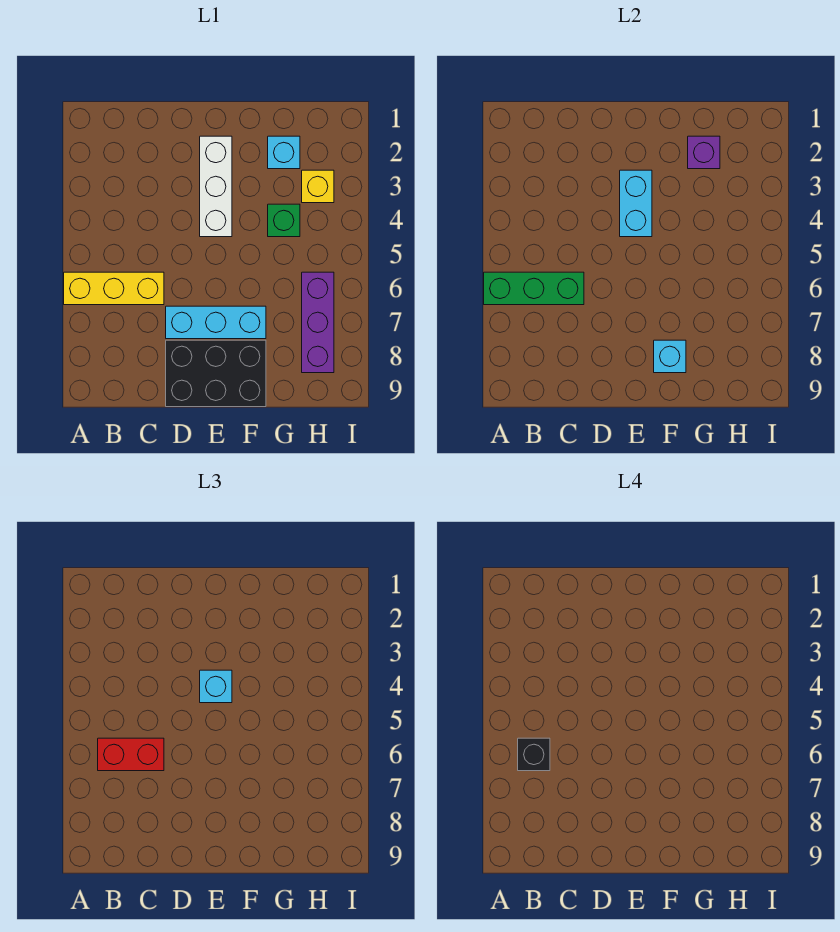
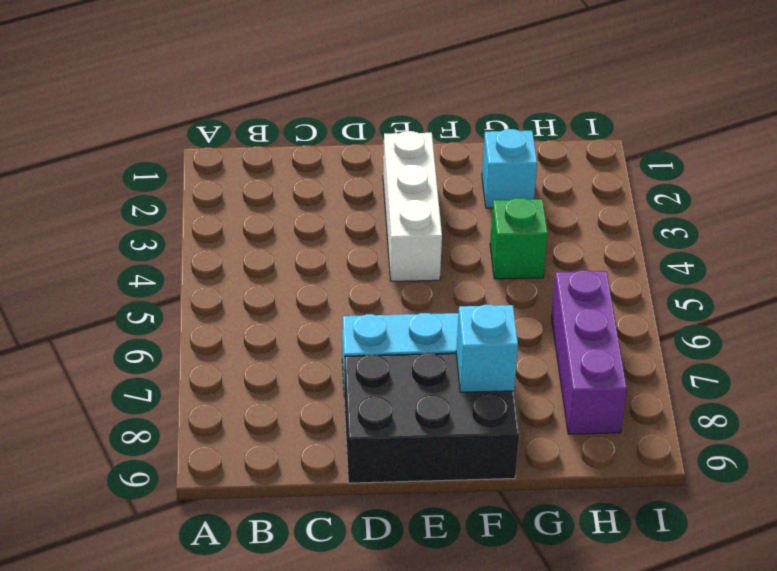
none -> yellow brick A6:C6 level 1
none -> yellow brick H3 level 1
none -> green brick A6:C6 level 2

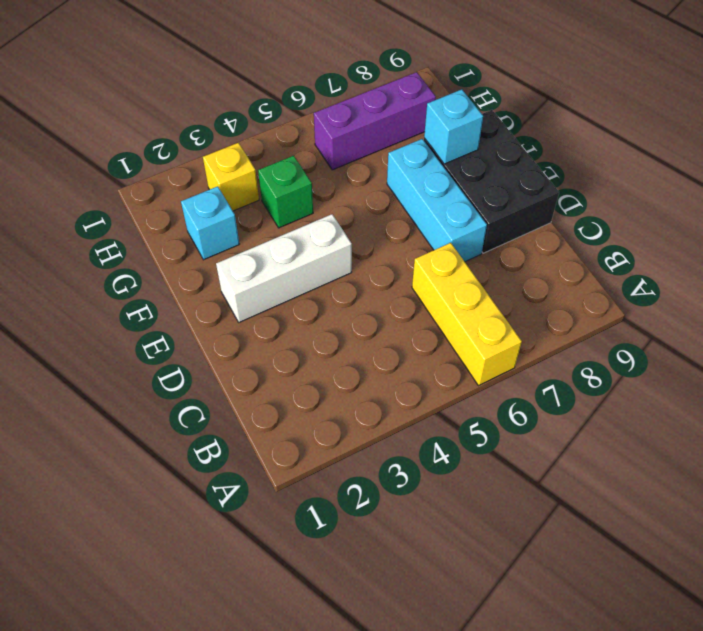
none -> green brick A6:C6 level 2
none -> cyan brick E3:E4 level 2
none -> purple brick G2 level 2

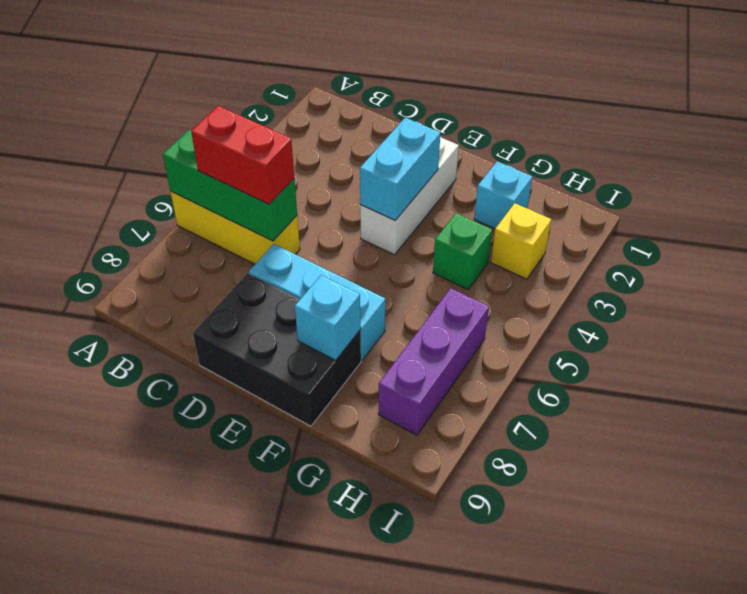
none -> purple brick G2 level 2
none -> cyan brick E4 level 3
none -> black brick B6 level 4

